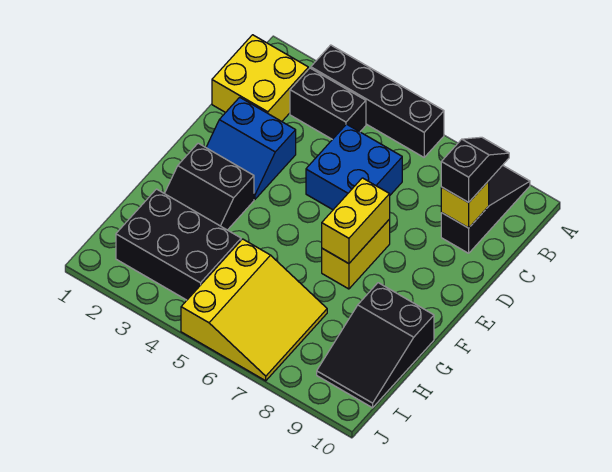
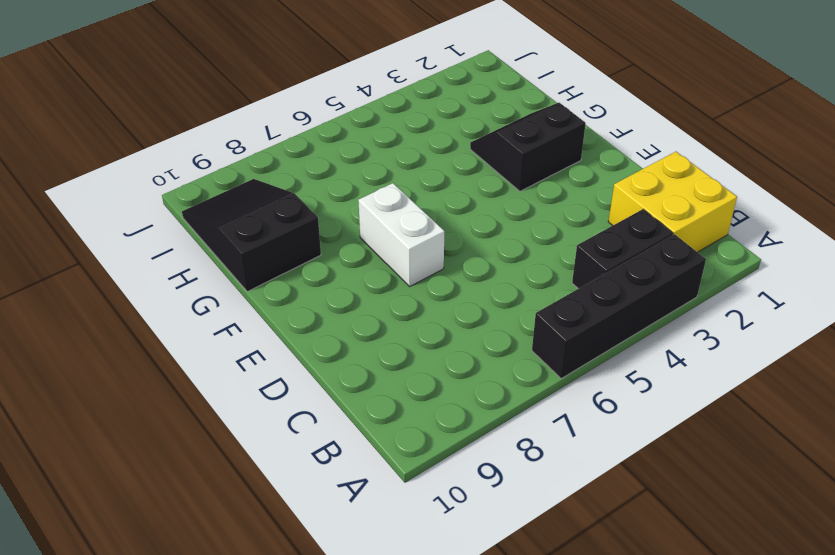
white brick E7:F7 level 1 -> yellow brick E7:F7 level 1
none -> black slope A9:C9 level 1 top C
none -> blue brick C5:D6 level 1
none -> blue slope D2:E3 level 1 top D

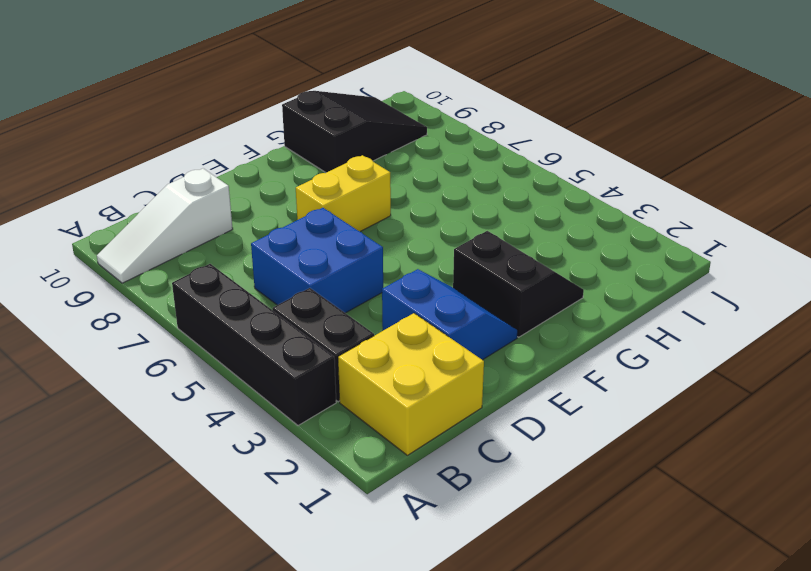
white slope A9:C9 level 1 top C -> black slope A9:C9 level 1 top C
none -> black brick H2:I4 level 1
none -> yellow slope H5:J7 level 1 top 5
none -> yellow brick C9 level 2

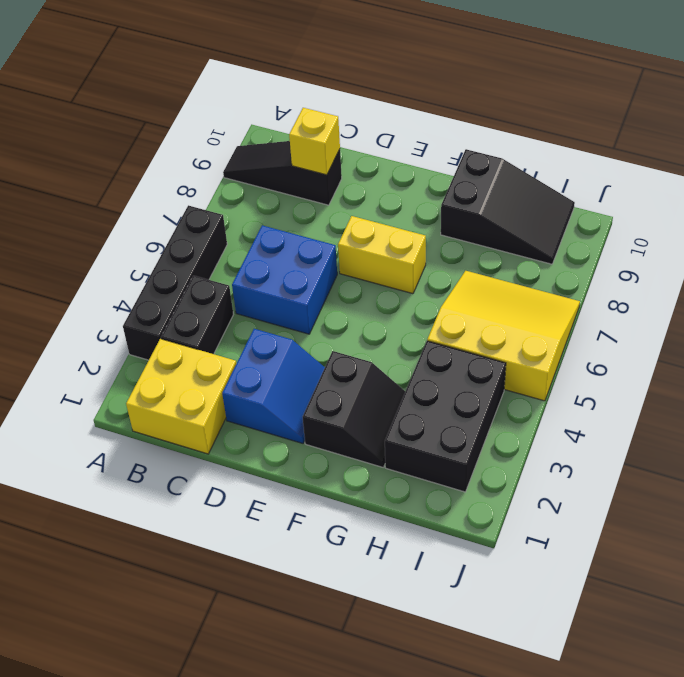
none -> yellow brick E7:F7 level 2
none -> black slope B9:C9 level 3 top C

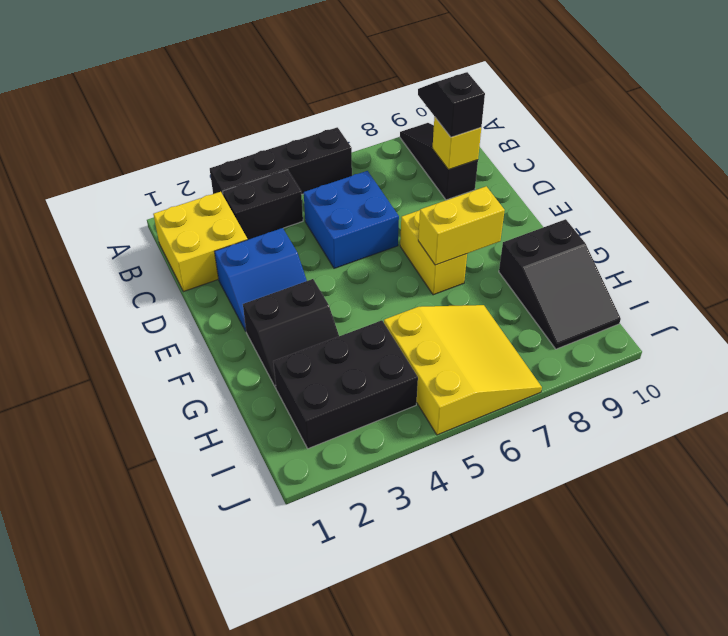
yellow brick F7:F8 level 2 -> yellow brick E7:F7 level 2

